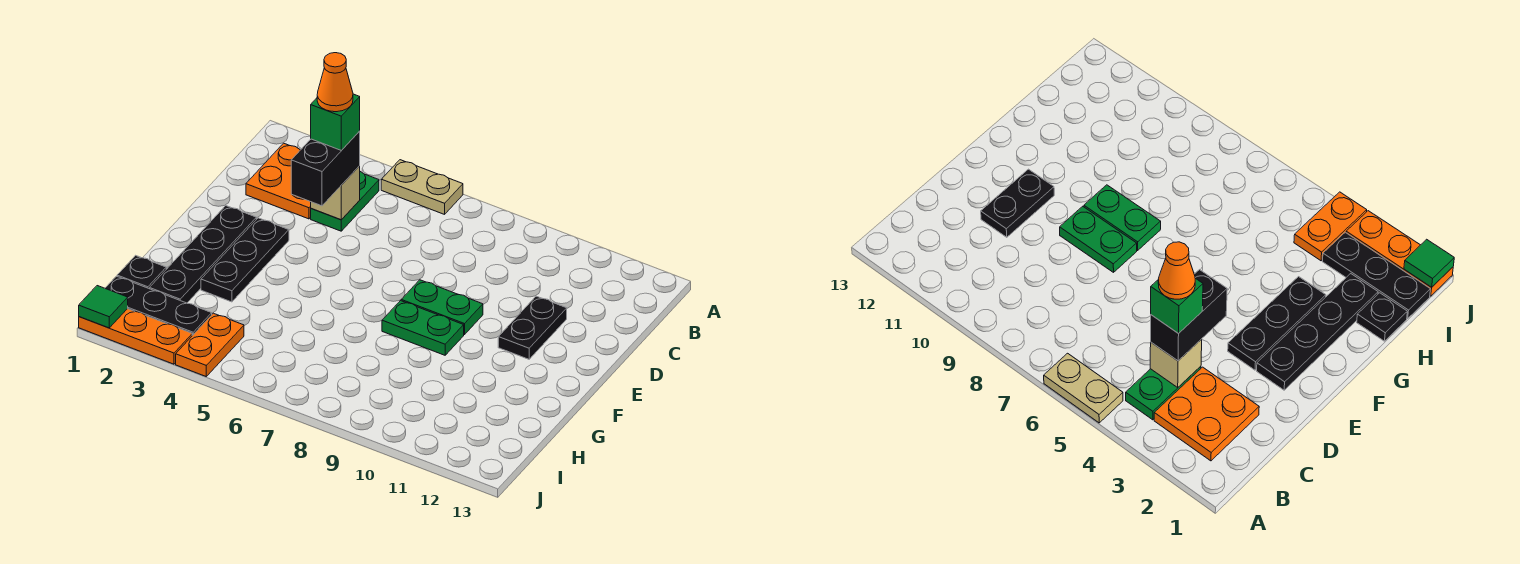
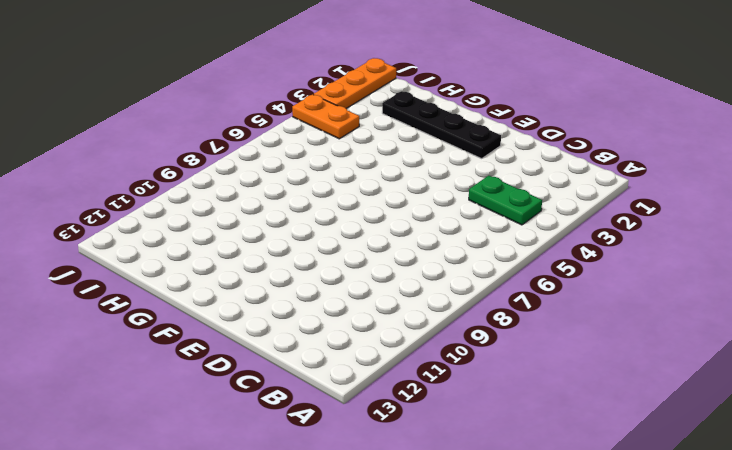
none -> tan plate A5:A6 level 1
none -> orange plate B2:C3 level 1
none -> black plate D11:E11 level 1

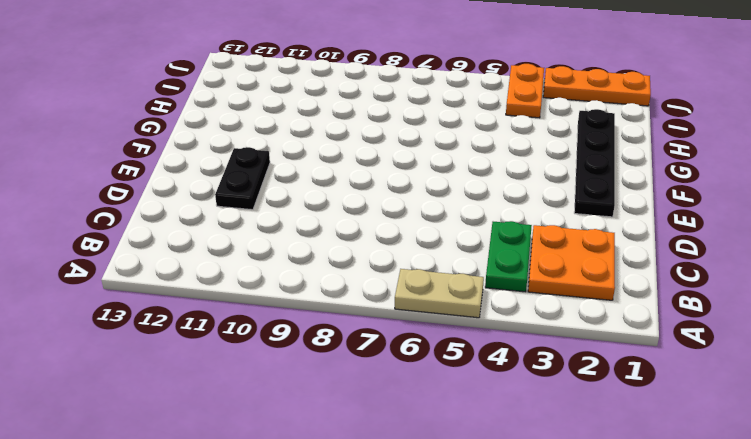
none -> black plate E3:G3 level 1
none -> green plate E8:E9 level 1
none -> green plate F8:F9 level 1

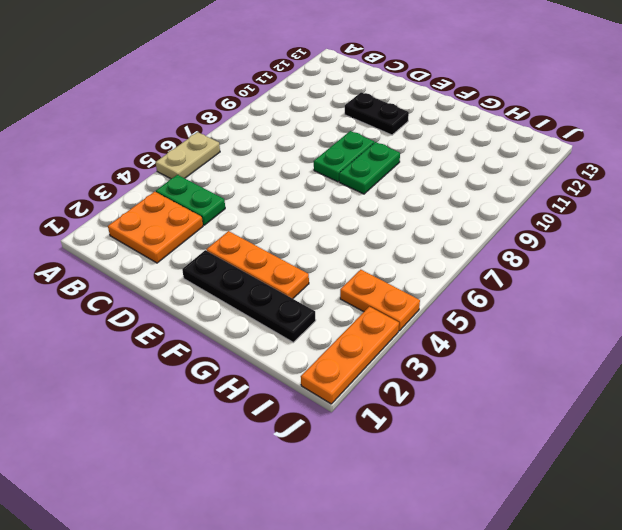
orange plate E3:G3 level 1 -> black plate E3:G3 level 1
none -> black plate H1 level 1
none -> black plate I1:I3 level 1
none -> tan brick C4 level 2

